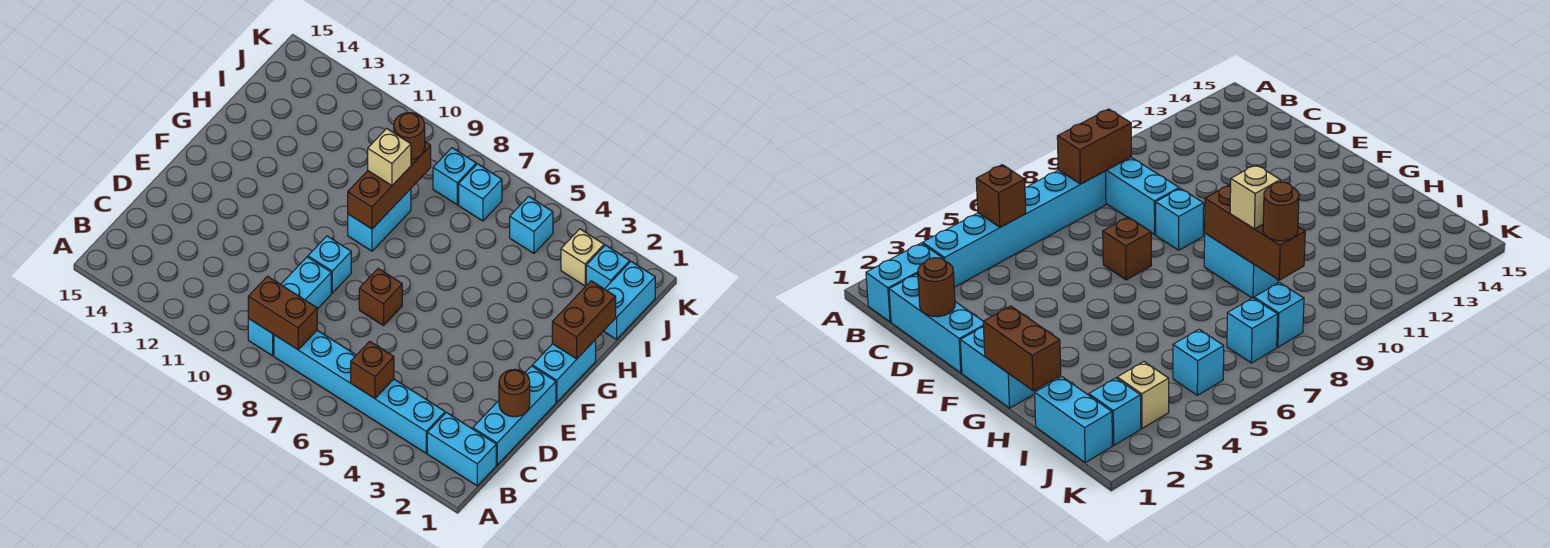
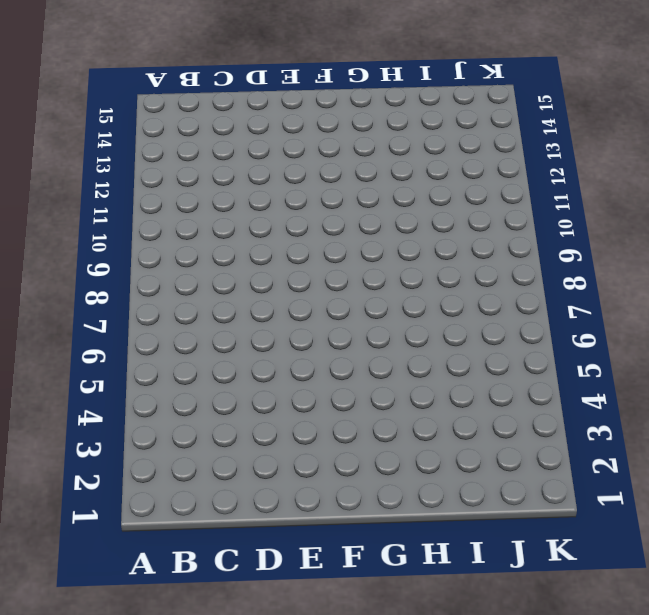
none -> cyan brick B1:B2 level 1
none -> cyan brick B3:B8 level 1
none -> cyan brick B9:D9 level 1

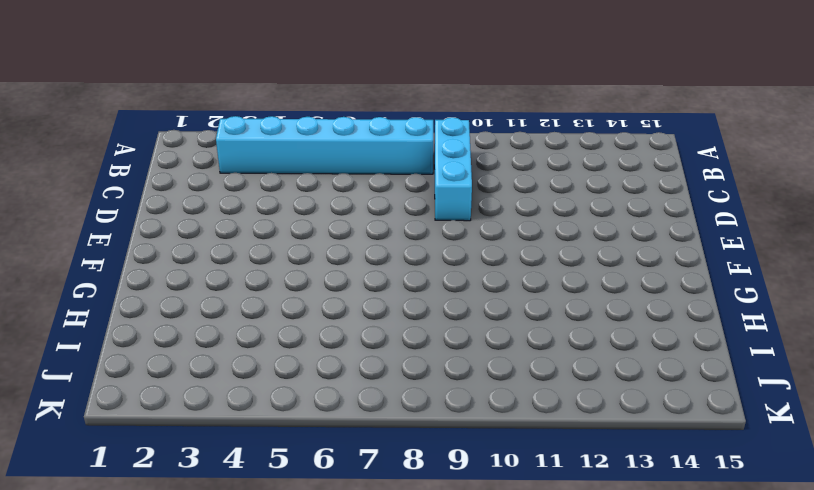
none -> cyan brick B1:B2 level 1
none -> cyan brick C1:E1 level 1
none -> brown brick E7 level 1

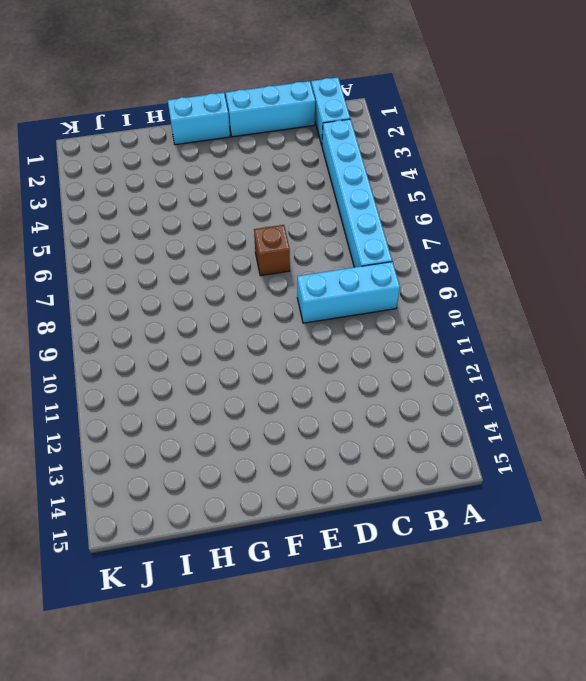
none -> cyan brick E9 level 1
none -> cyan brick G9:H9 level 1
none -> cyan brick I1:J1 level 1

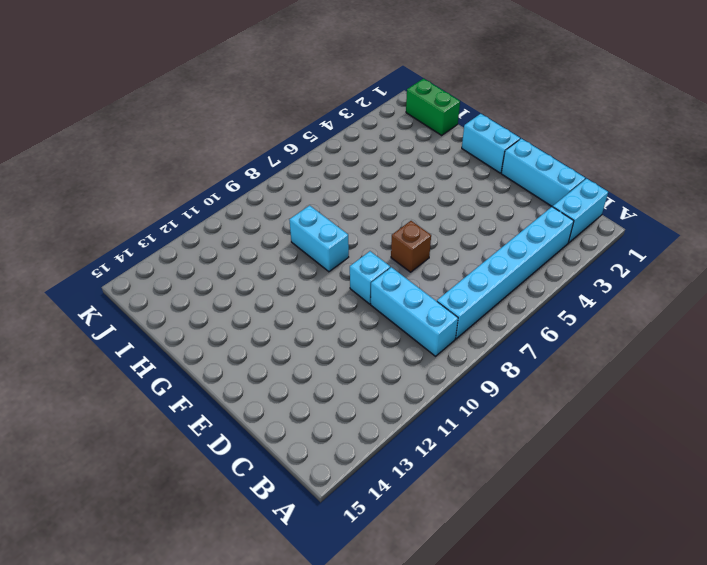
green brick I1:J1 level 1 -> cyan brick I1:J1 level 1
none -> cyan brick J2 level 1
none -> tan brick J3 level 1
none -> cyan brick J5 level 1

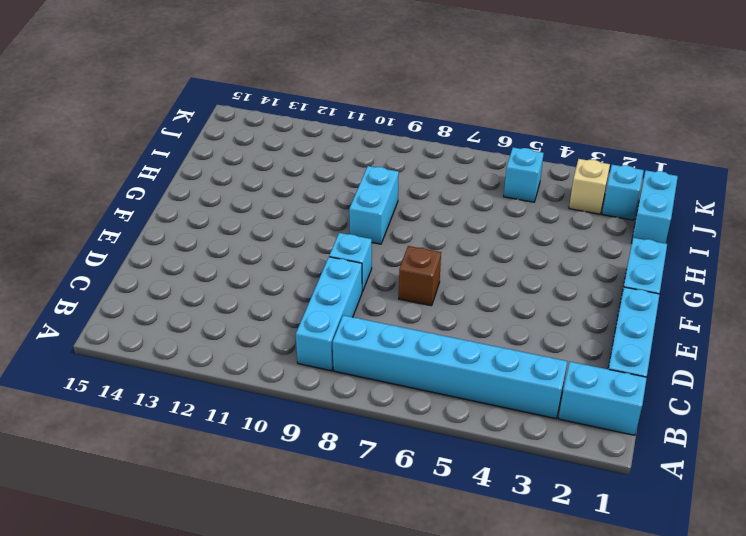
none -> cyan brick J7 level 1
none -> cyan brick J8 level 1
none -> brown brick B5 level 2

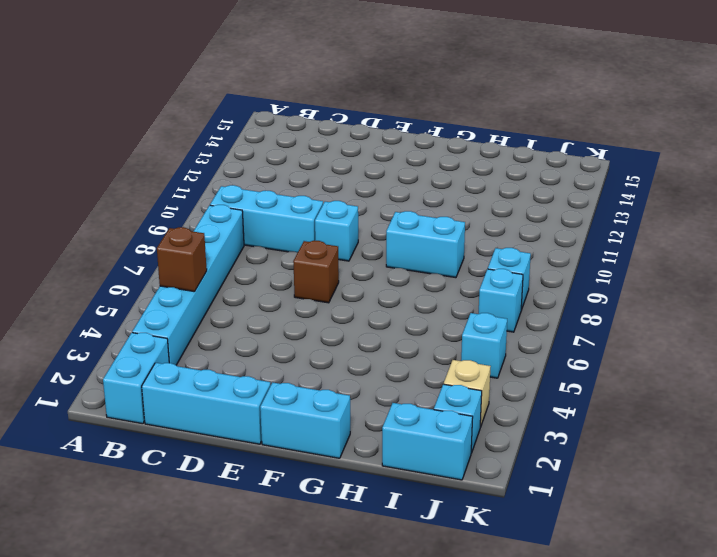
none -> brown brick B8:B9 level 2
none -> brown round brick D1 level 2
none -> brown brick G1:H1 level 2

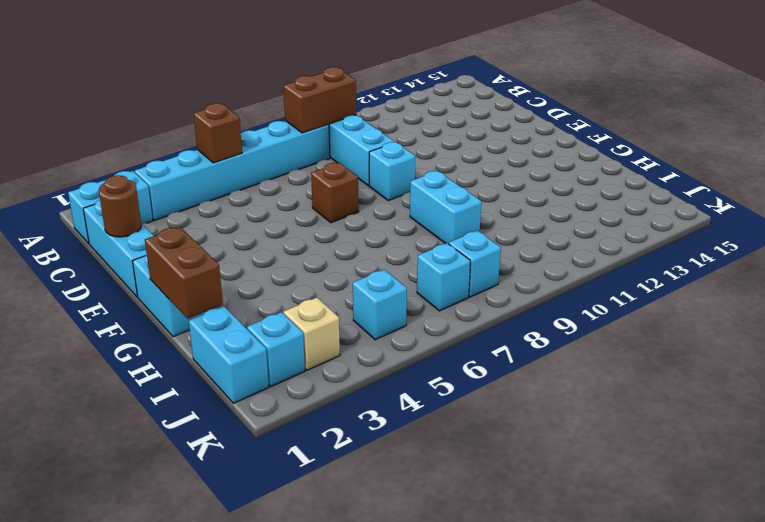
none -> brown brick G9:I9 level 2
none -> tan brick H9 level 3
none -> brown round brick I9 level 3

